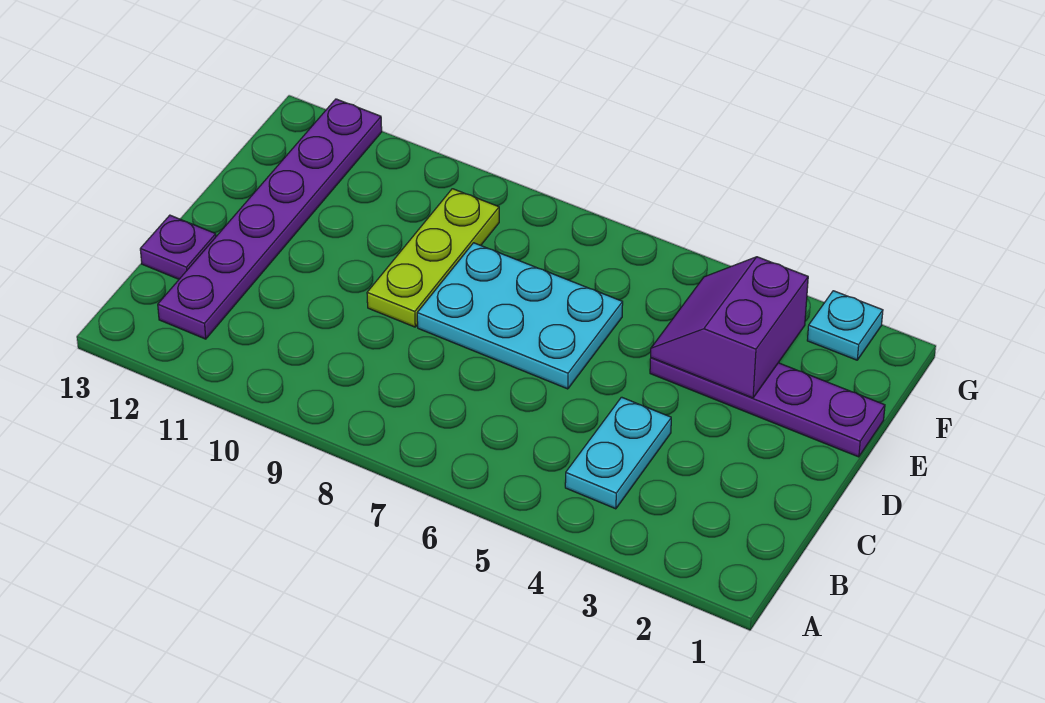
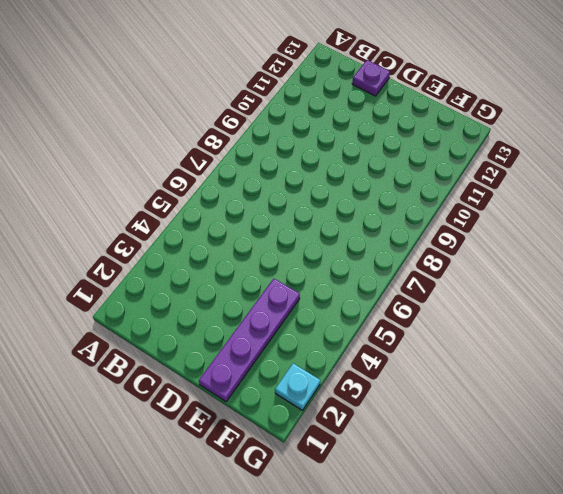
none -> cyan plate B4:C4 level 1
none -> purple plate B12:G12 level 1

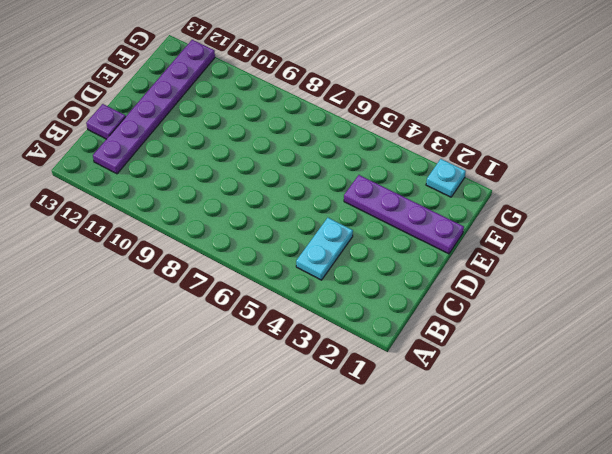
none -> cyan plate D6:E8 level 1
none -> lime plate D9:F9 level 1

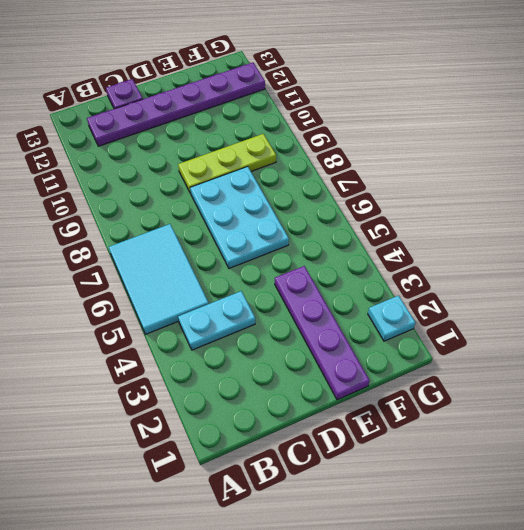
cyan tile A5:B7 level 1 -> none
none -> purple slope E3:F4 level 2 top 3

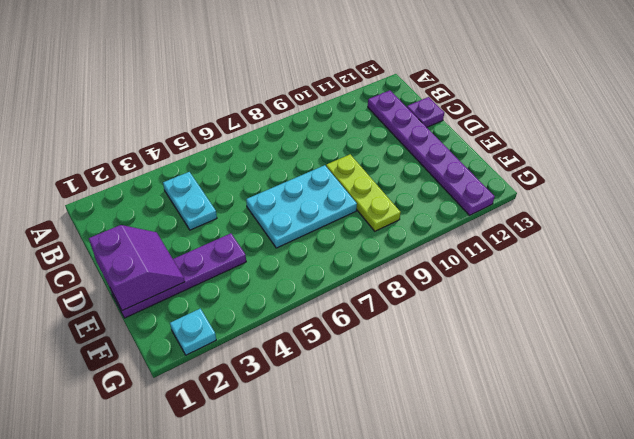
purple slope D1:E2 level 2 top 1 -> purple slope E3:F4 level 2 top 3

